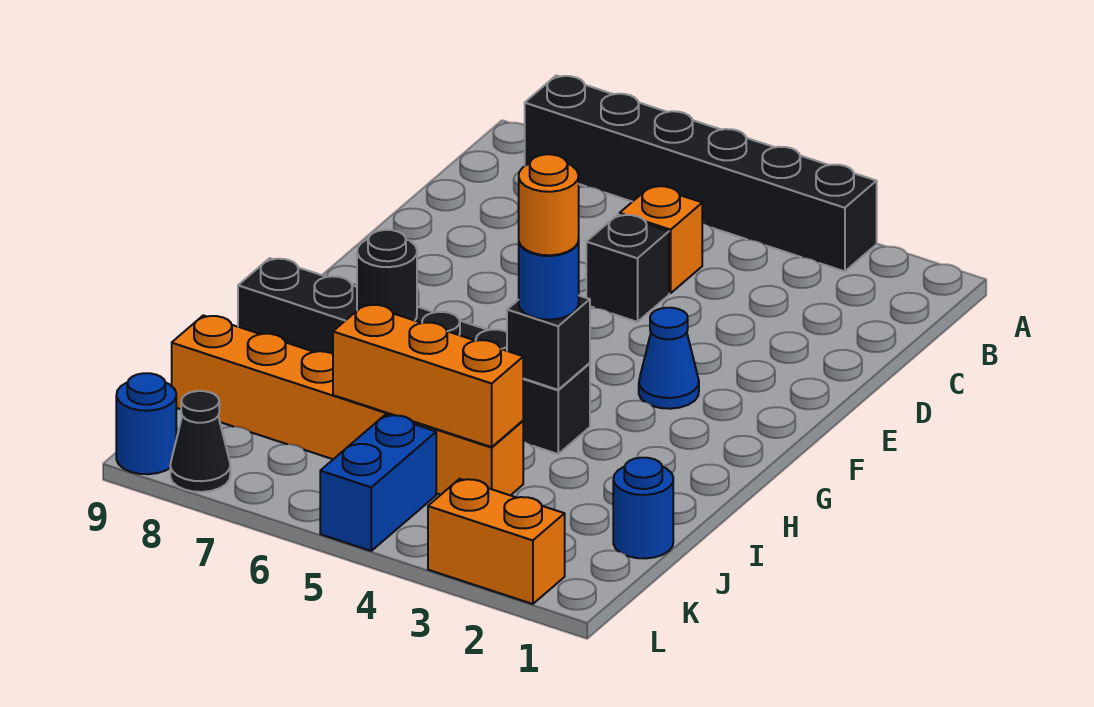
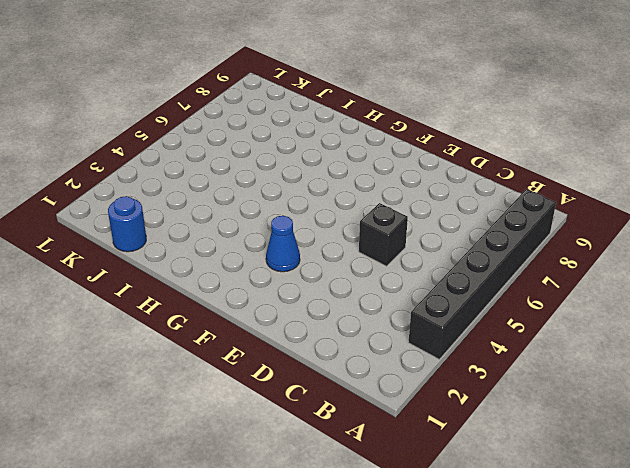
none -> orange brick C5 level 1
none -> black brick H4:H9 level 1
none -> orange brick J4:J9 level 1

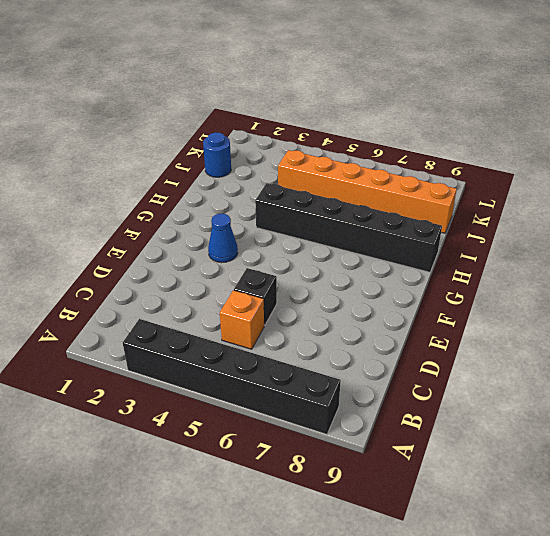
none -> blue brick K5:L5 level 1
none -> orange brick L2:L3 level 1
none -> black cone L8 level 1

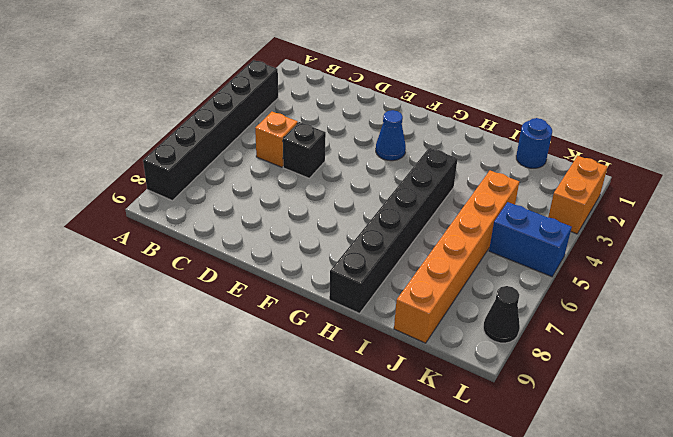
none -> blue round brick L9 level 1
none -> black brick H4 level 2
none -> black round brick H7 level 2

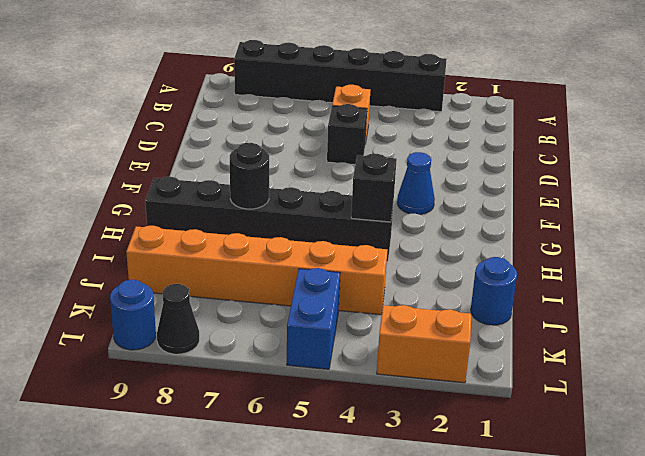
none -> orange brick J4:J6 level 2
none -> blue round brick H4 level 3
none -> orange round brick H4 level 4

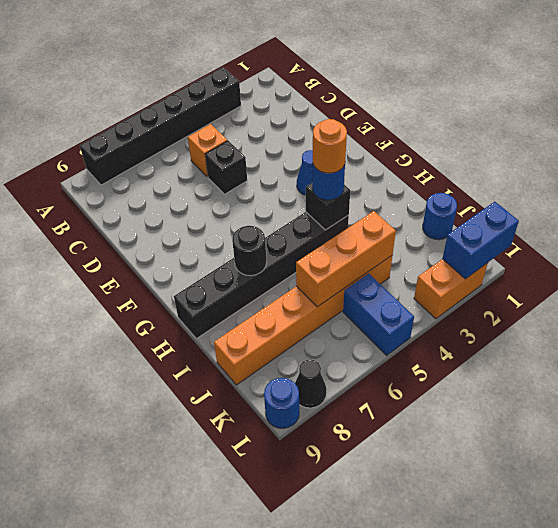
blue brick L1:L2 level 2 -> none

